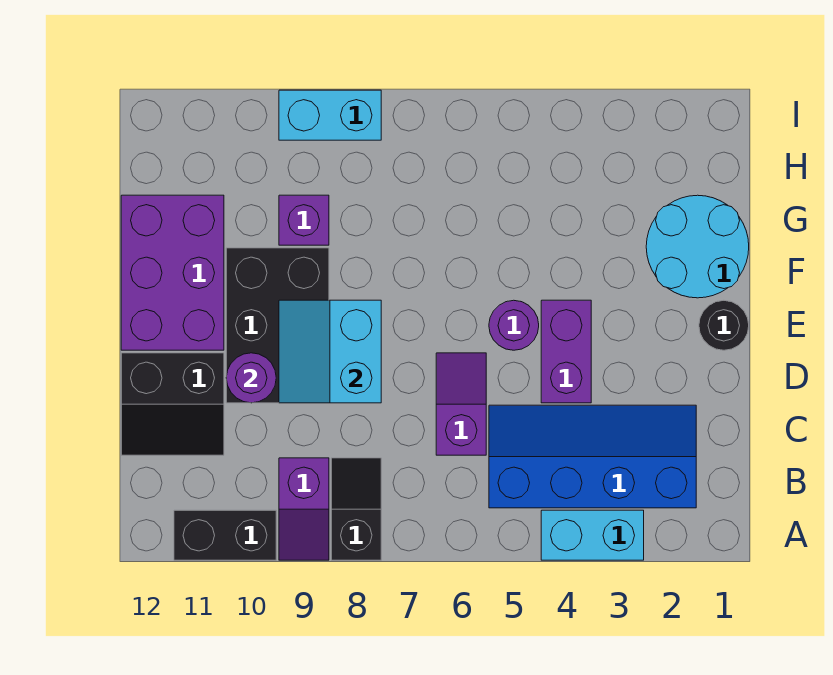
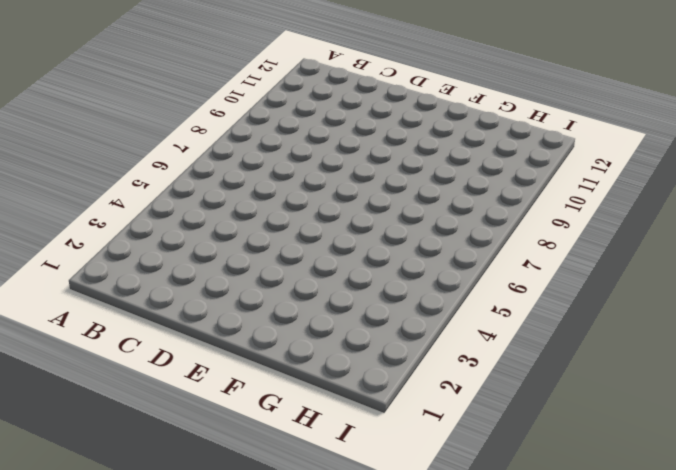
none -> cyan brick A3:A4 level 1
none -> black slope A8:B8 level 1 top A
none -> purple slope A9:B9 level 1 top B

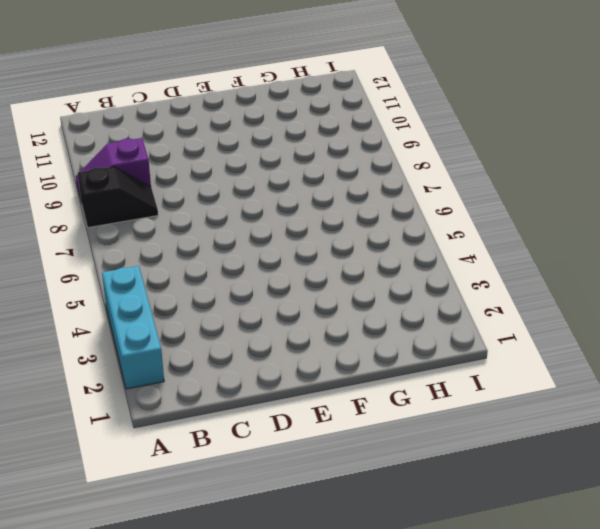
cyan brick A2:A4 level 1 -> cyan brick A3:A4 level 1
none -> black brick A10:A11 level 1
none -> blue slope B2:C5 level 1 top B
none -> purple slope C6:D6 level 1 top C

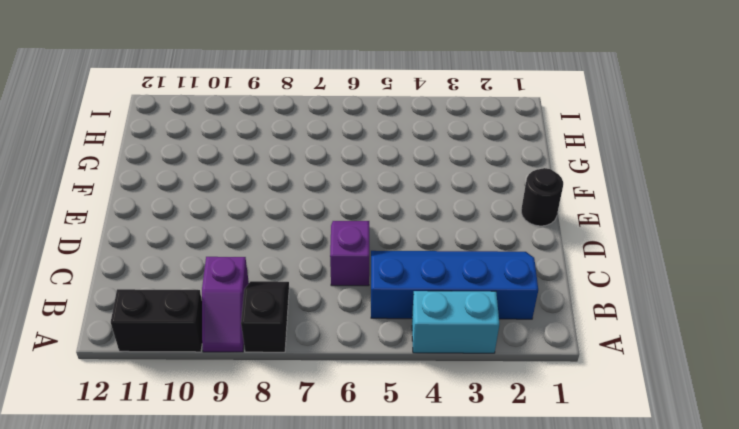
none -> black slope C11:D12 level 1 top D
none -> purple brick D4:E4 level 1
none -> black brick D9:F10 level 1

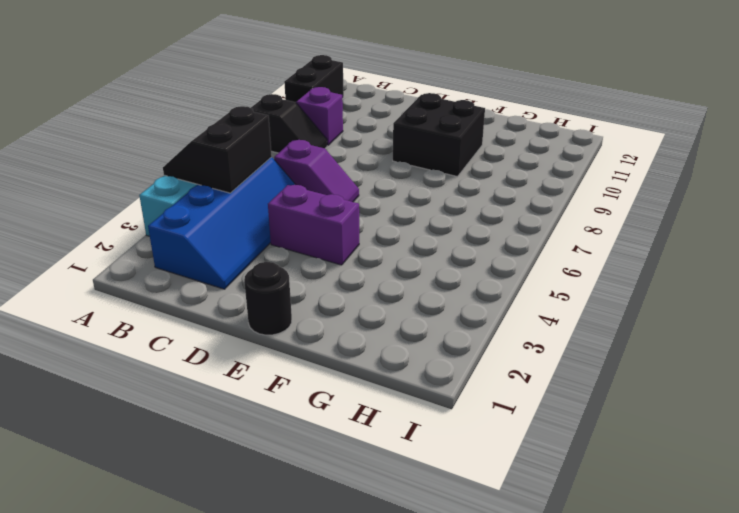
black slope A4:B5 level 2 top B -> black slope C11:D12 level 1 top D
black brick E9:F10 level 1 -> black brick D9:F10 level 1
none -> purple round brick E5 level 1
none -> purple brick E11:G12 level 1
none -> cyan round brick F1:G2 level 1

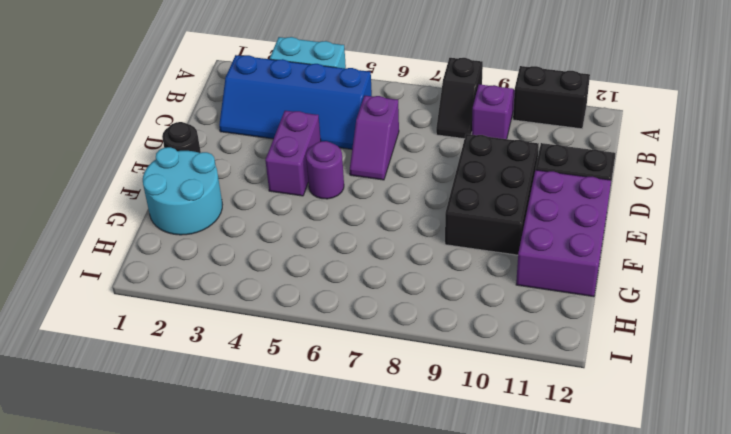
none -> purple brick G9 level 1
none -> cyan brick I8:I9 level 1
none -> cyan slope D8:E9 level 2 top 8

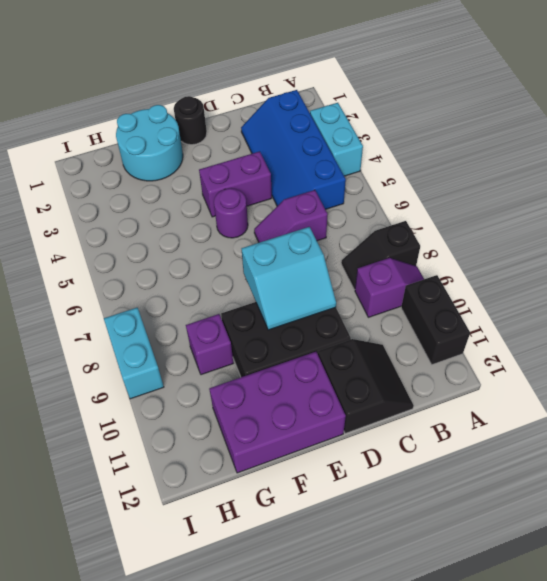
none -> purple round brick D10 level 2

